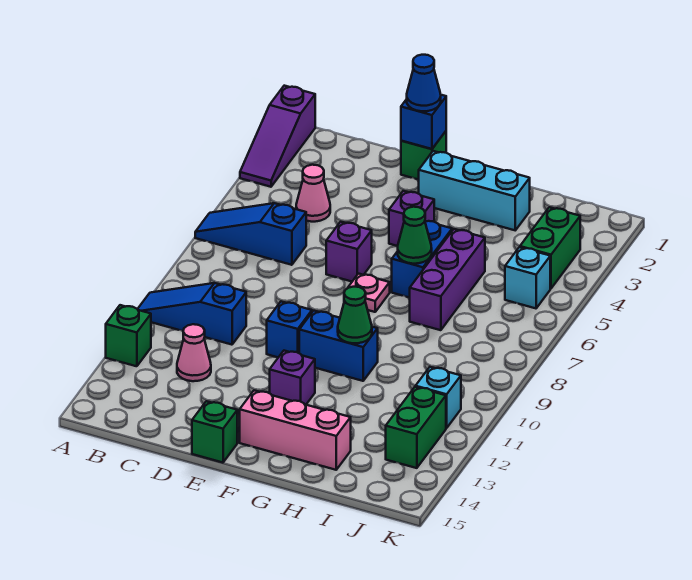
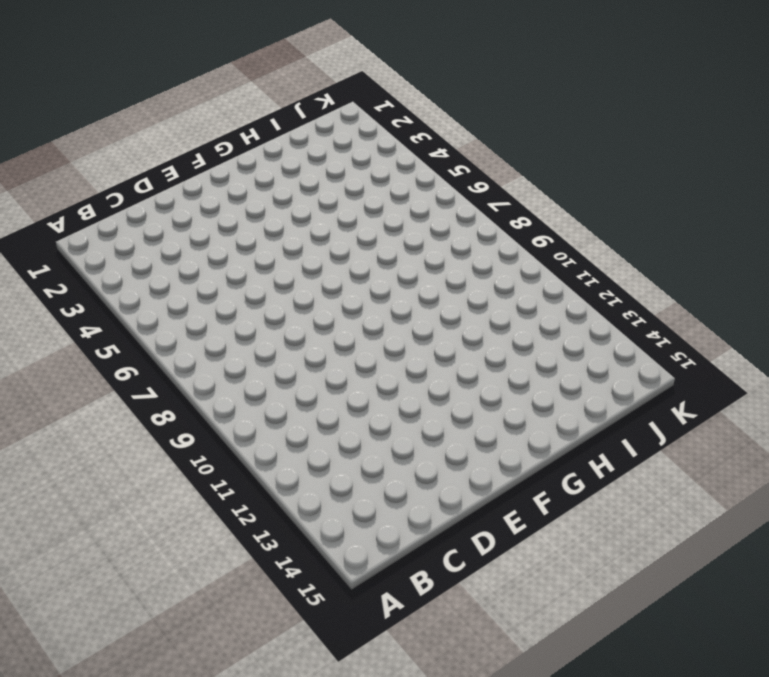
none -> purple slope A1:A3 level 1 top 1
none -> blue slope A6:C6 level 1 top C
none -> blue slope A10:C10 level 1 top C

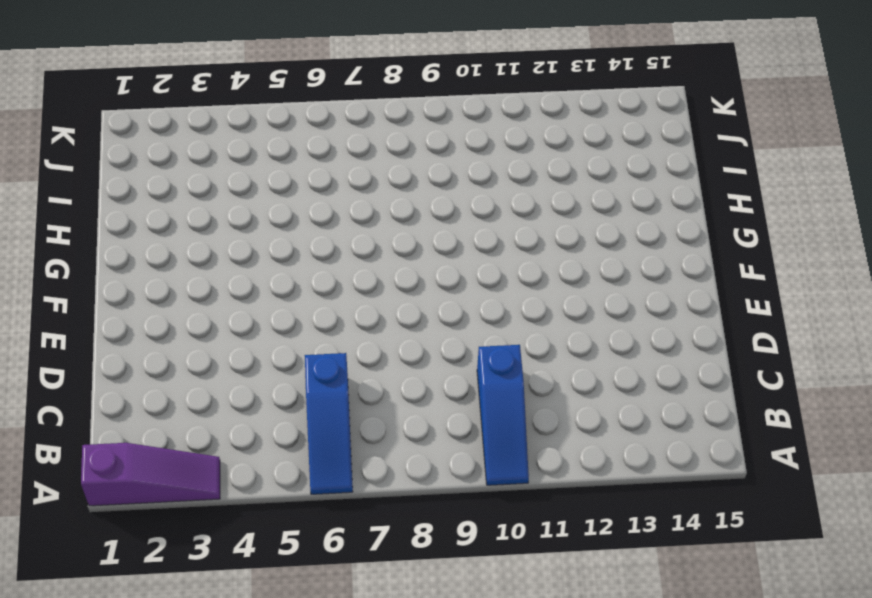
none -> green brick A12 level 1
none -> pink cone C4 level 1
none -> pink cone C12 level 1

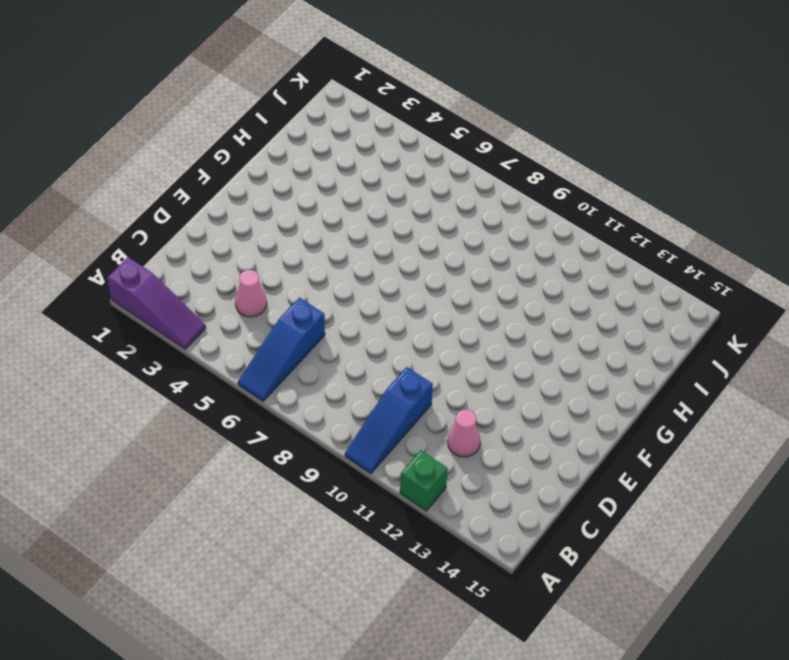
none -> green brick E1 level 1
none -> purple brick E6 level 1
none -> blue brick E10 level 1

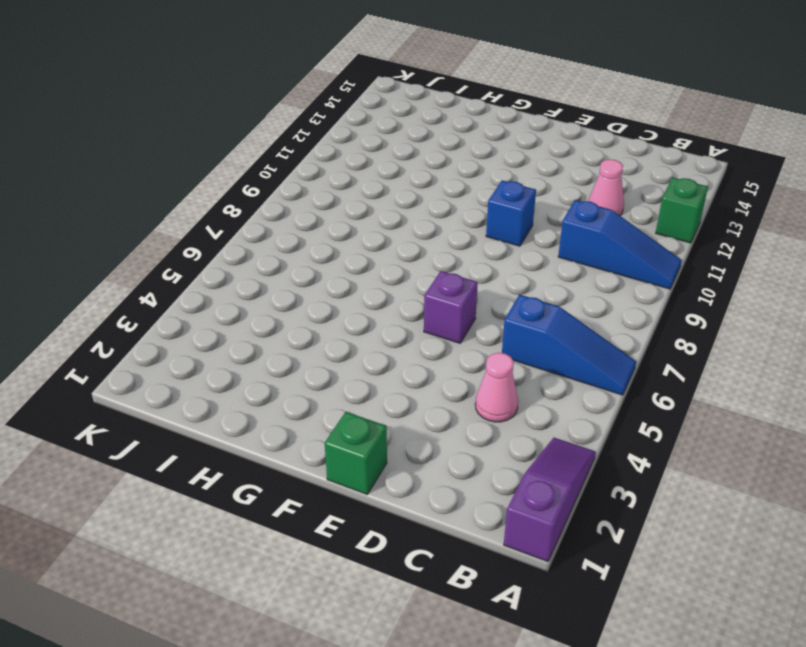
none -> green brick E15 level 1
none -> cyan brick F2:H2 level 1
none -> purple brick F4 level 1

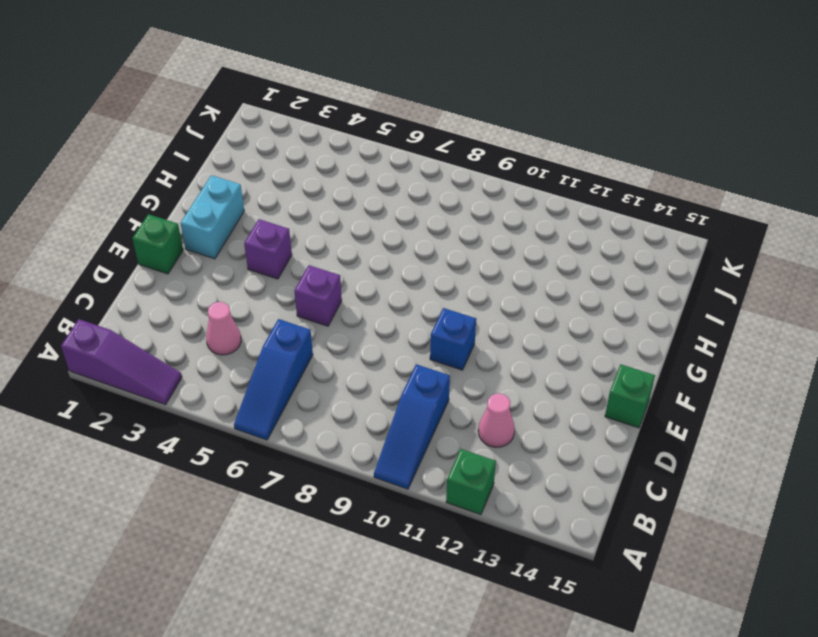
cyan brick F2:G2 level 1 -> cyan brick F2:H2 level 1
none -> pink plate F7 level 1
none -> blue brick F10:G10 level 1
none -> purple brick F12 level 1

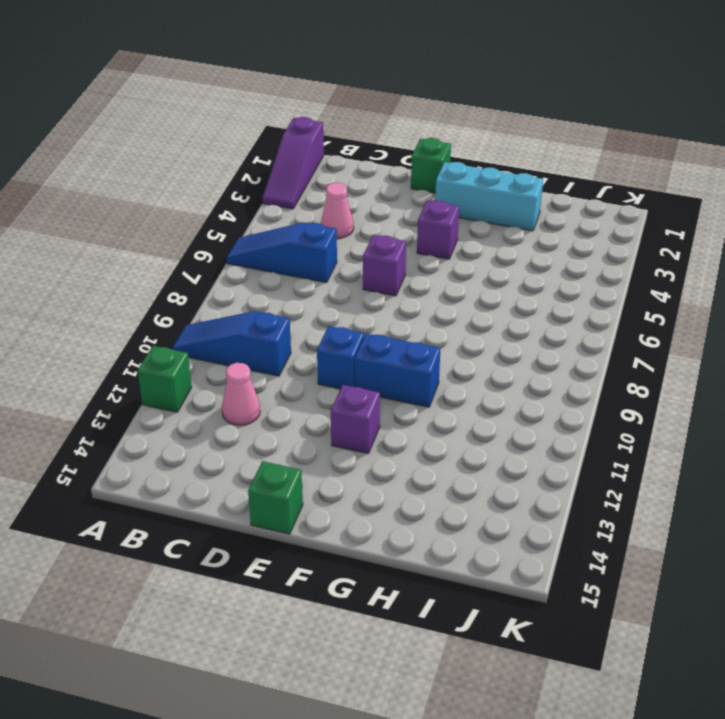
none -> pink plate F7 level 1
none -> pink brick F14:H14 level 1
none -> blue brick G5:G6 level 1

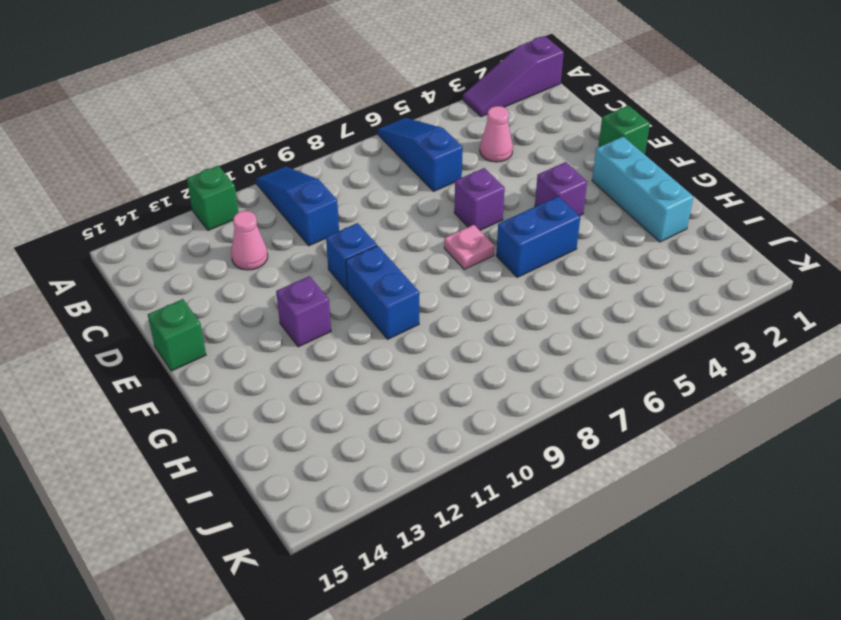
none -> pink brick F14:H14 level 1
none -> purple brick H5:H7 level 1
none -> green brick J3:J4 level 1

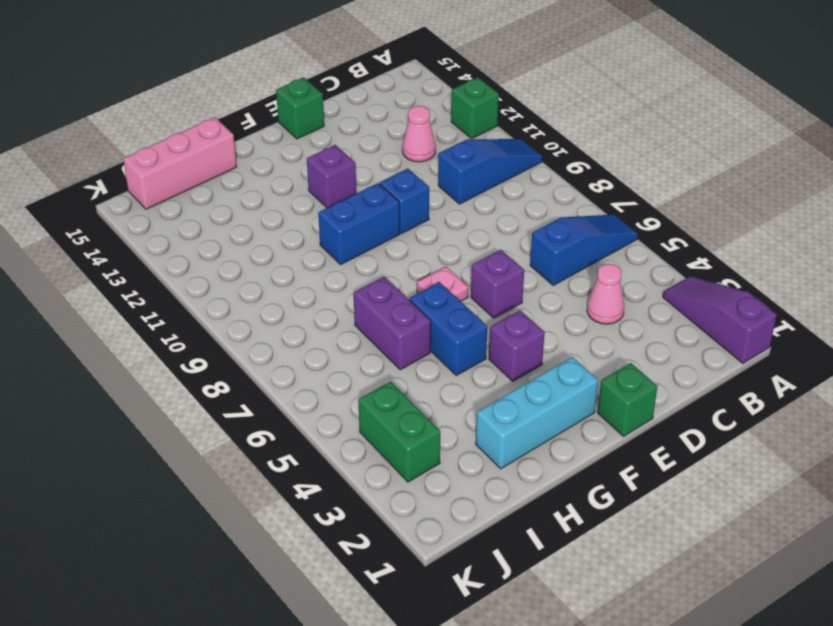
purple brick H6:H7 level 1 -> purple brick H5:H7 level 1
pink brick H15:J15 level 1 -> pink brick F14:H14 level 1
none -> cyan brick J5 level 1
none -> cyan brick J11 level 1
none -> green brick J12:J13 level 1

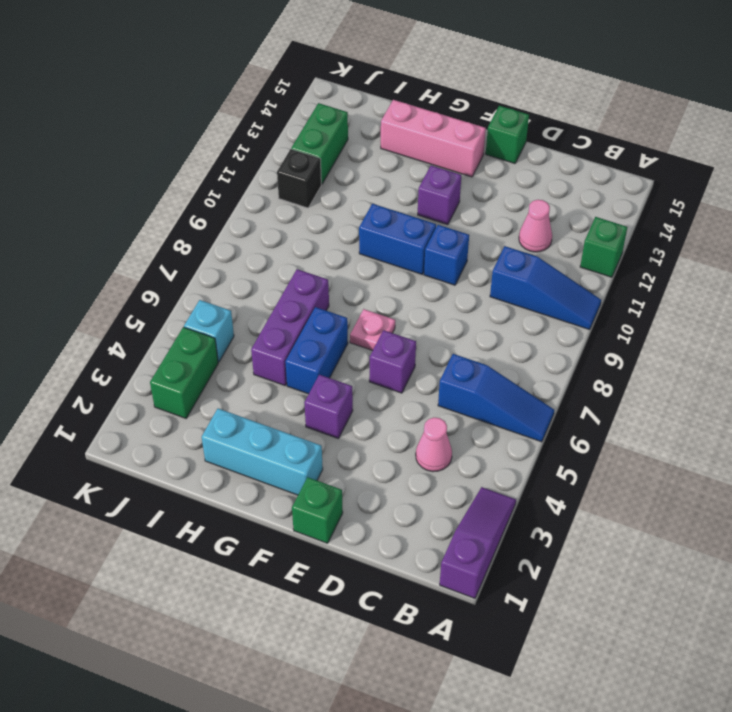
black brick J11 level 1 -> cyan brick J11 level 1
none -> blue brick E1 level 2
none -> green cone G6 level 2
none -> green cone G10 level 2

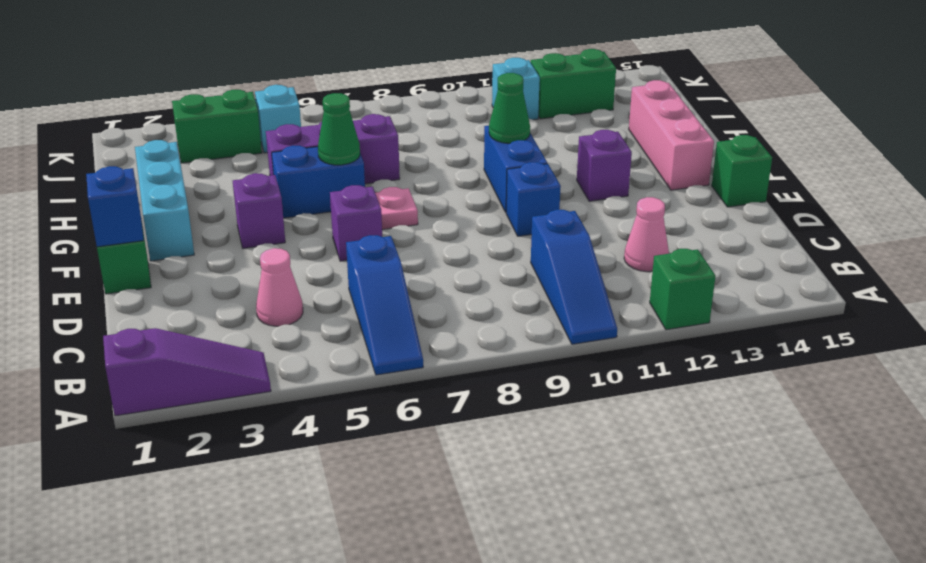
none -> blue cone E1 level 3

